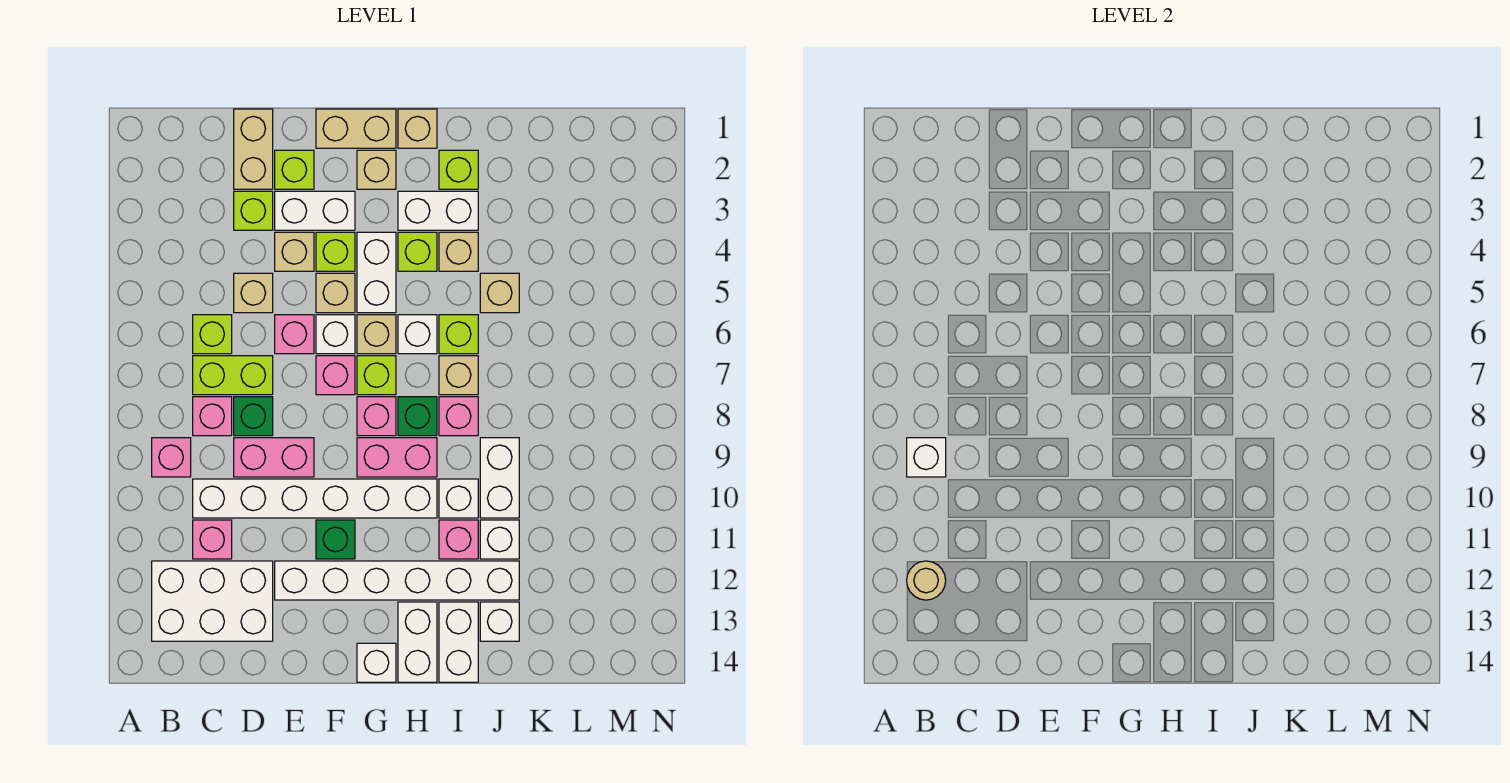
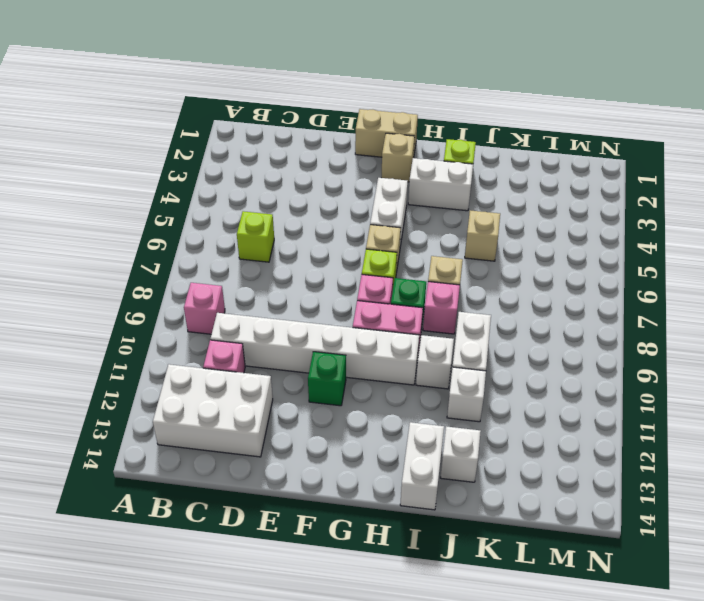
none -> lime brick C7:D7 level 1
none -> pink brick C8 level 1
none -> tan brick D1:D2 level 1
none -> lime brick D3 level 1

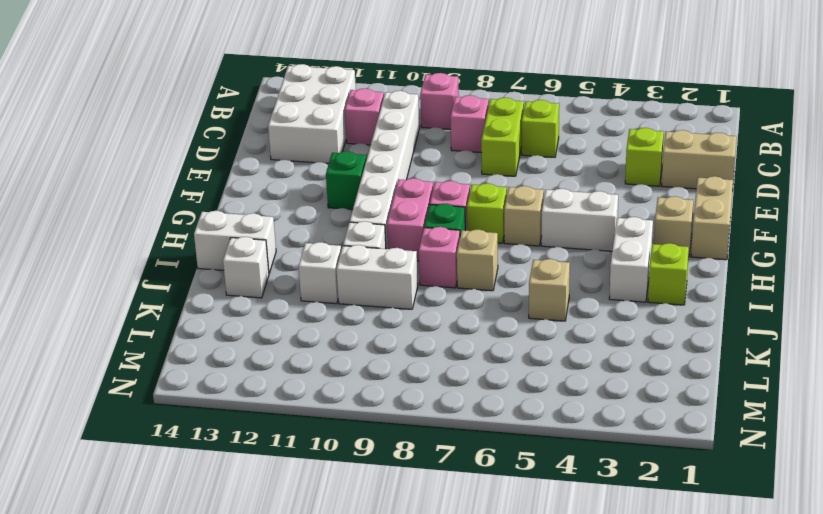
none -> tan brick D5 level 1
none -> green brick D8 level 1
none -> pink brick D9:E9 level 1
none -> lime brick E2 level 1

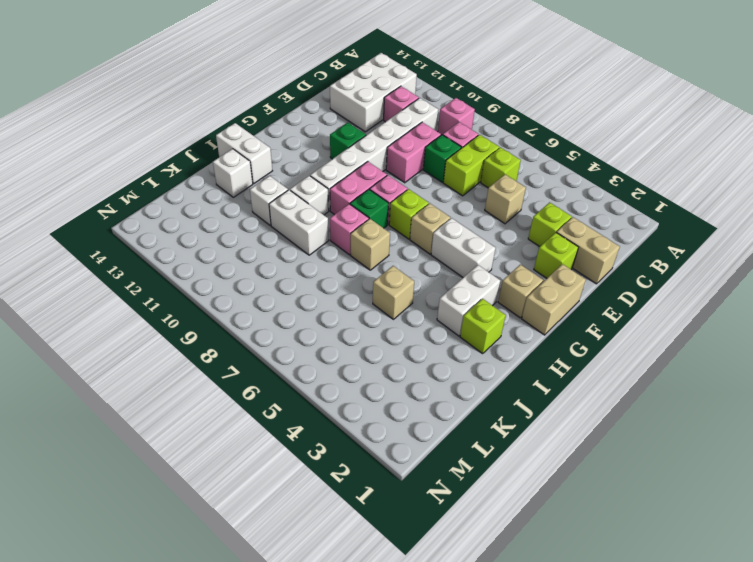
none -> white brick E3:F3 level 1
none -> tan brick E4 level 1
none -> pink brick E6 level 1
none -> white brick E12:J12 level 1

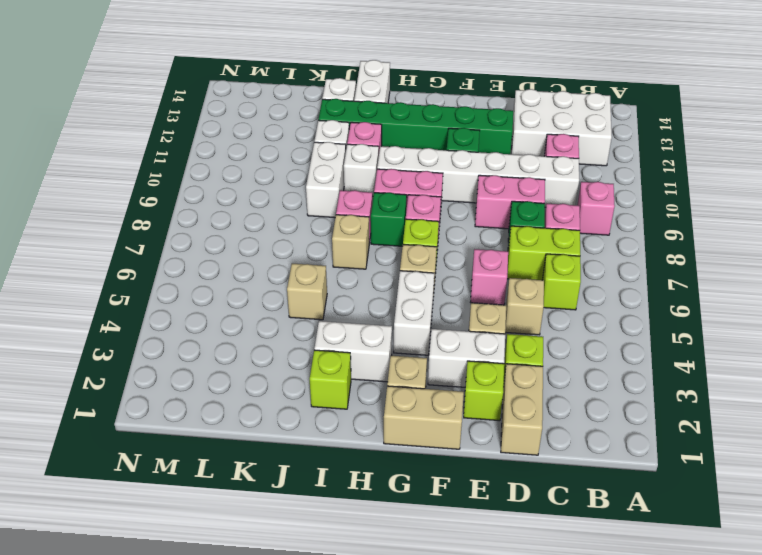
green brick E12:J12 level 1 -> white brick E12:J12 level 1
none -> lime brick F4 level 1
none -> tan brick F5 level 1
none -> white brick F6 level 1
none -> pink brick F7 level 1

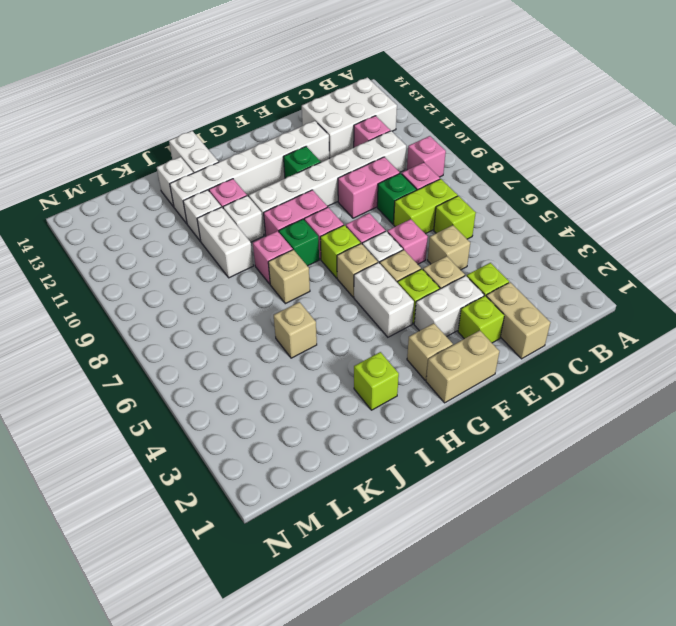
none -> white brick G14 level 1
none -> tan brick H1 level 1
none -> white brick H3:I3 level 1
none -> lime brick H4 level 1

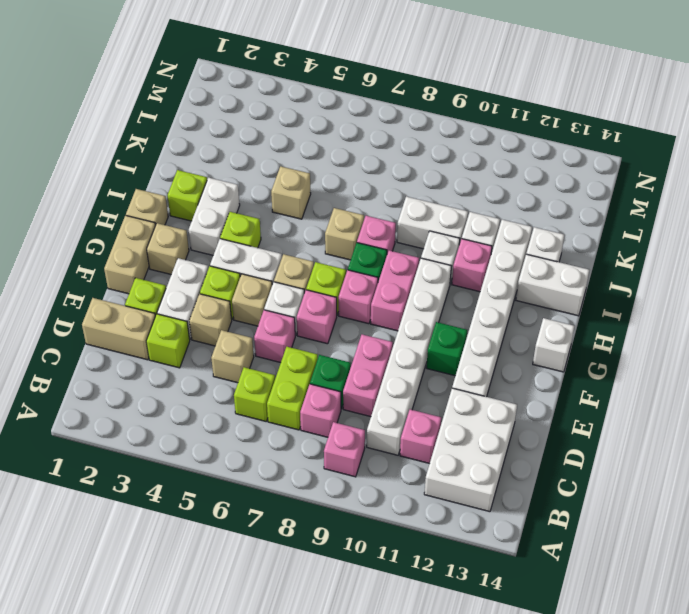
none -> white brick H6 level 1
none -> white brick H13:H14 level 1
none -> tan brick I4 level 1
none -> lime brick I6 level 1

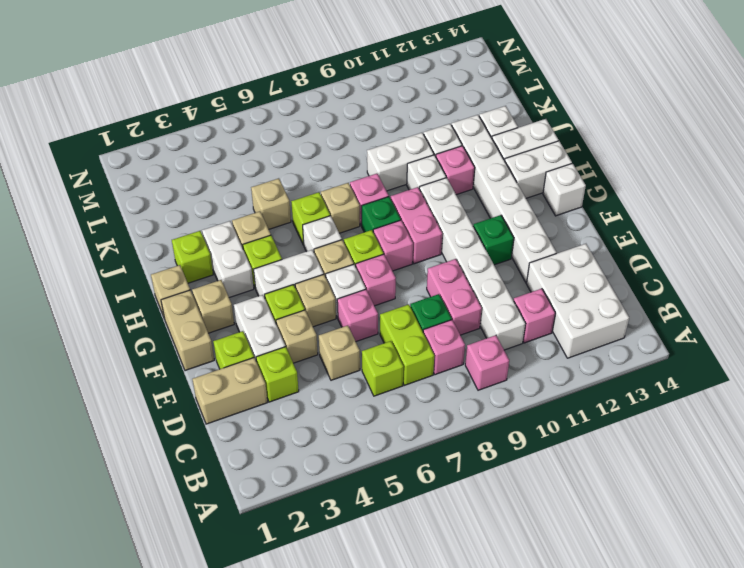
none -> white brick B9 level 2
none -> tan round brick B12 level 2

